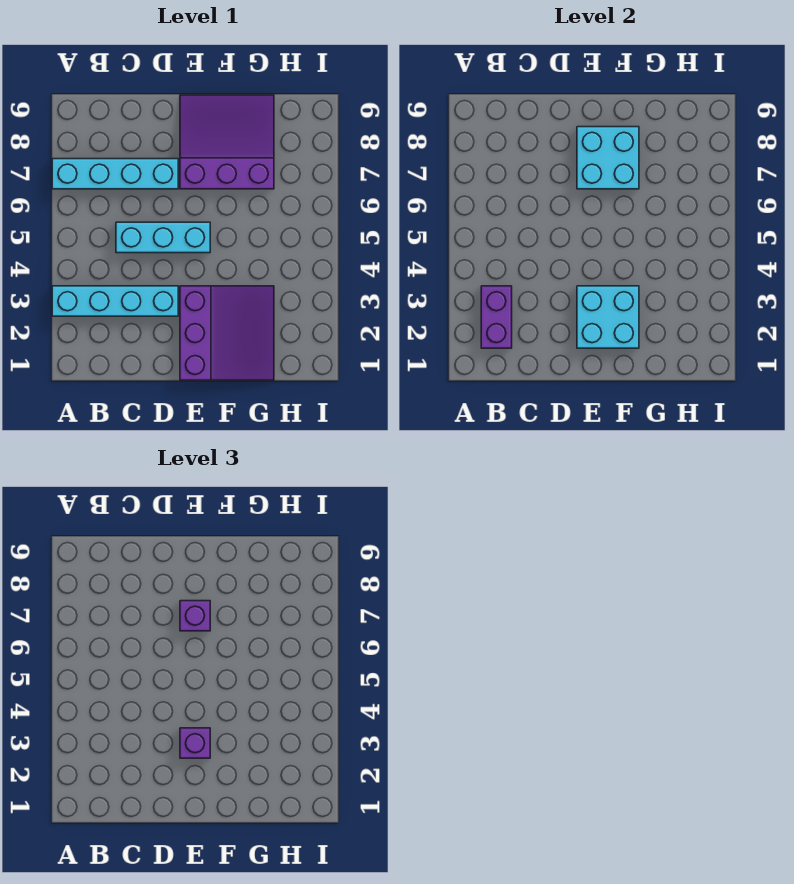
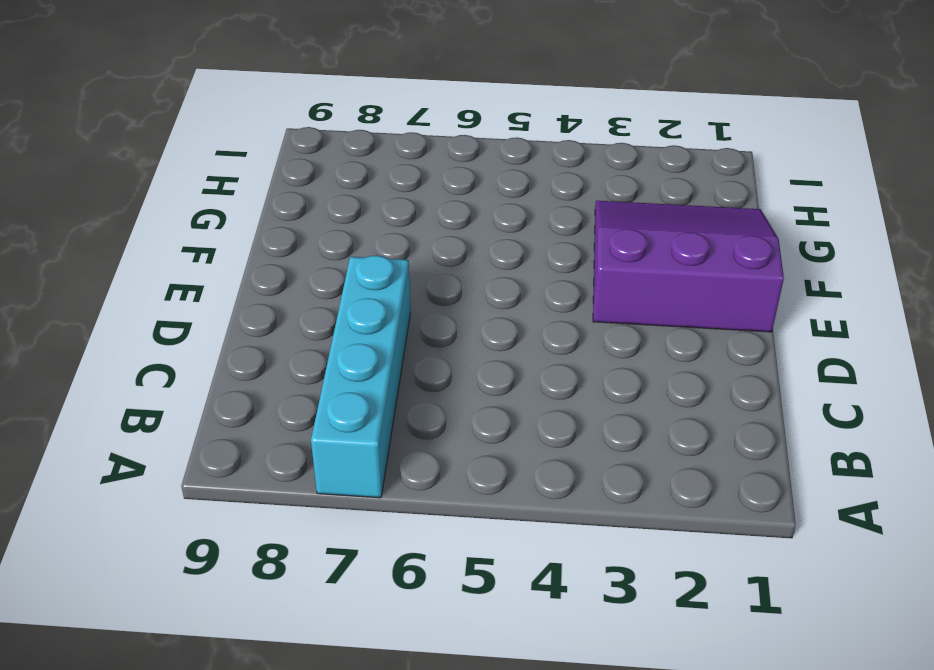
none -> cyan brick A3:D3 level 1
none -> cyan brick C5:E5 level 1

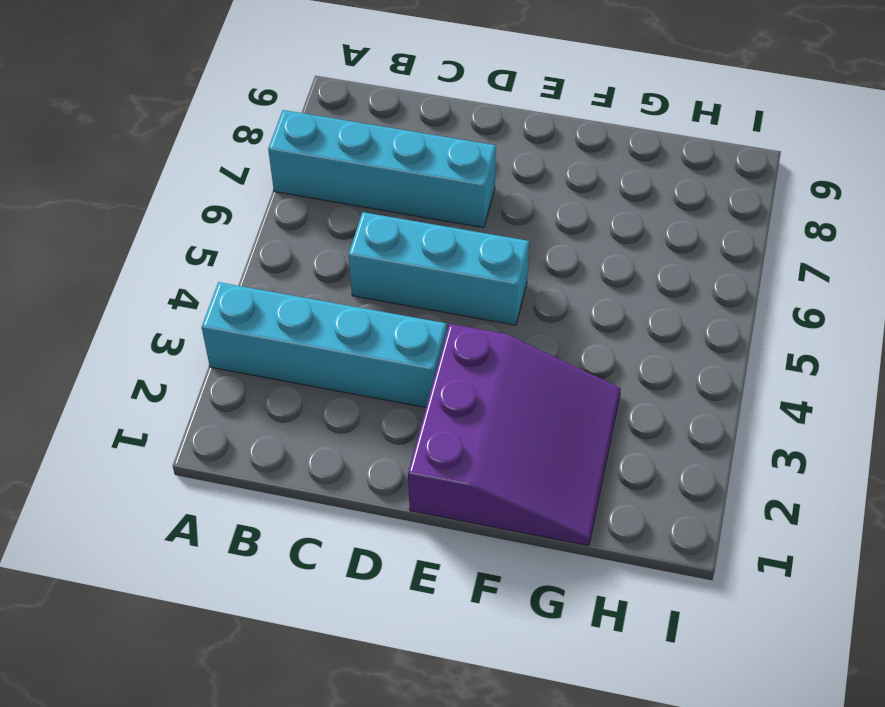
none -> purple slope E7:G9 level 1 top 7
none -> purple brick B2:B3 level 2

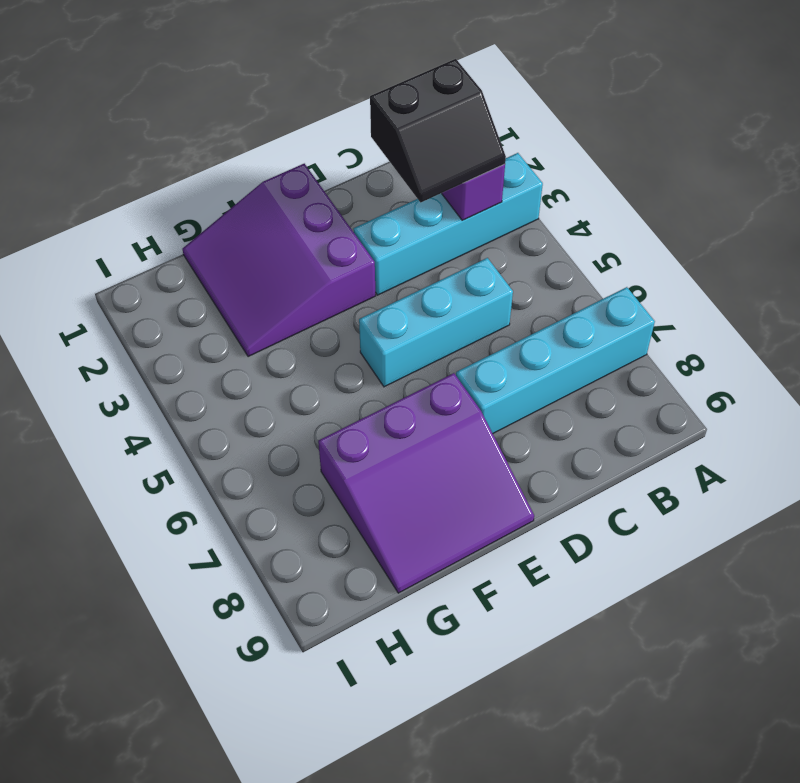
black slope B2:C3 level 3 top 2 -> none
none -> cyan brick E2:F3 level 2
none -> cyan brick E7:F8 level 2

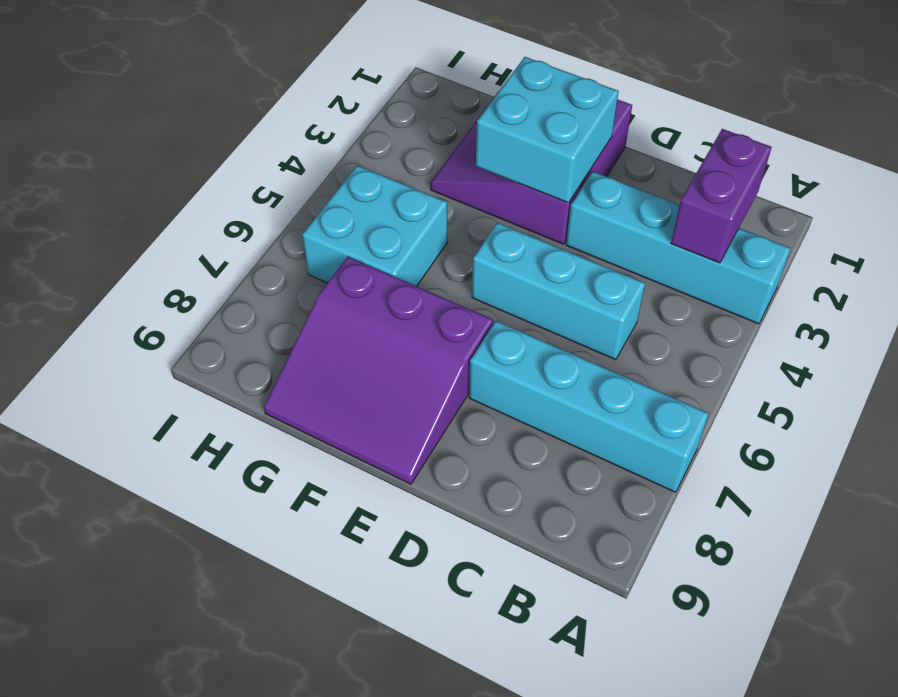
cyan brick G5:H6 level 1 -> cyan brick E7:F8 level 2
none -> purple brick E3 level 3
none -> purple brick E7 level 3

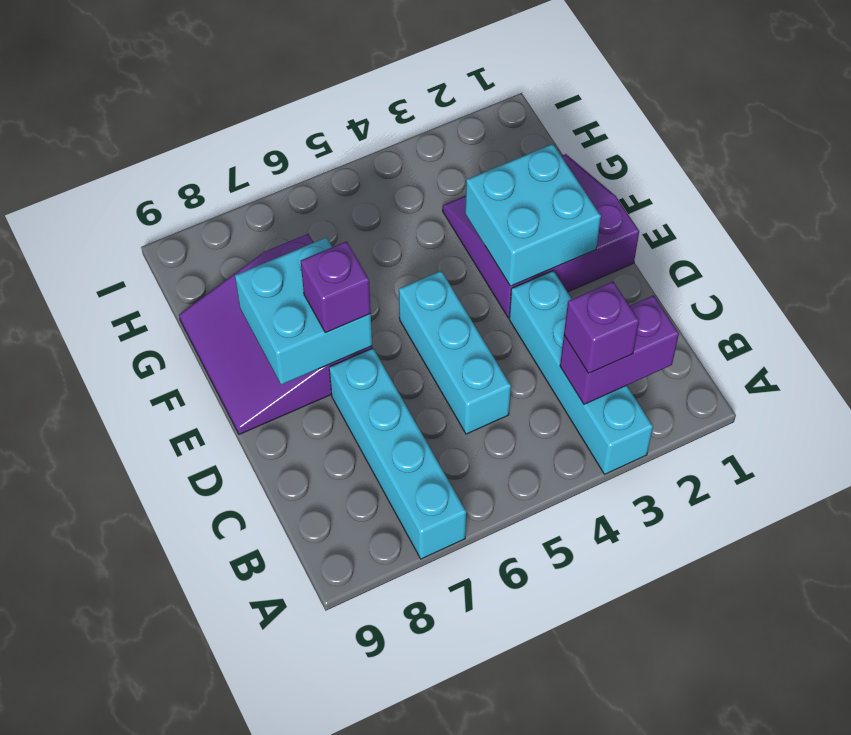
purple brick B3 level 3 -> purple brick E3 level 3

